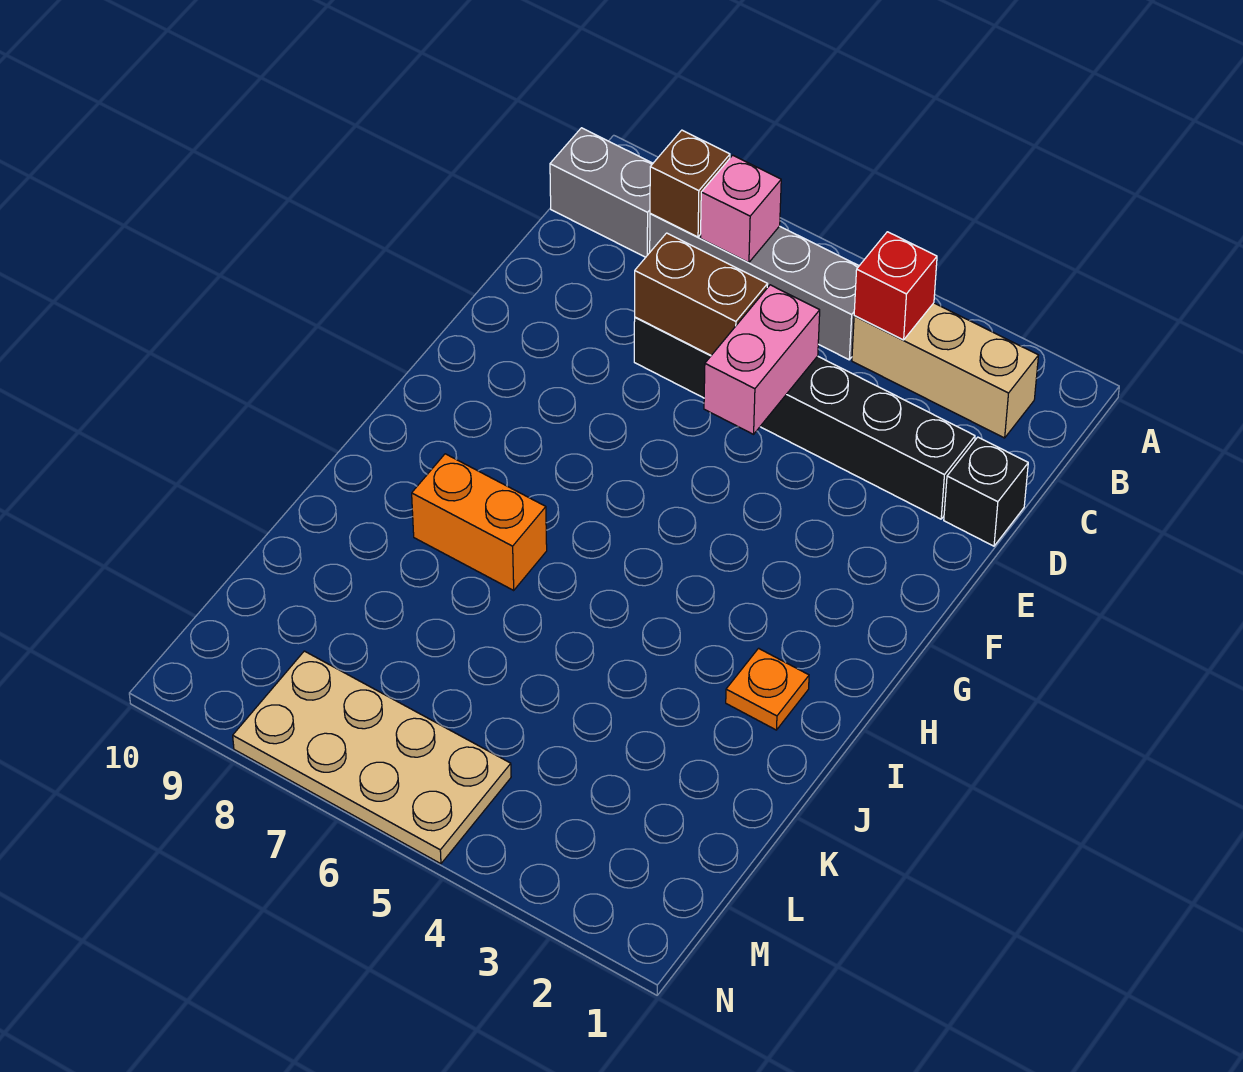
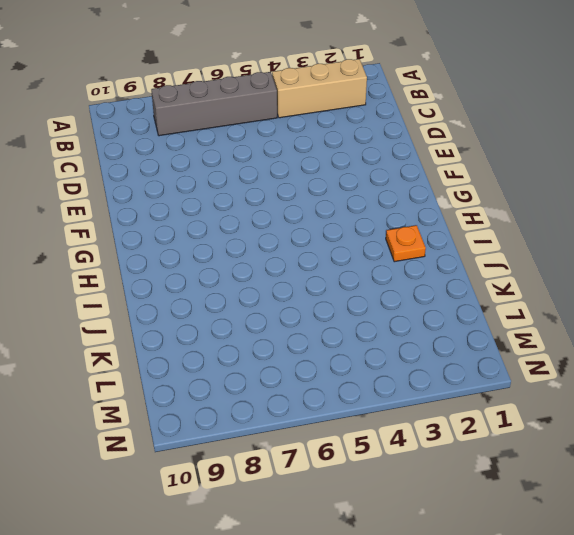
none -> grey brick B9:B10 level 1
none -> black brick D1 level 1
none -> black brick D2:D7 level 1

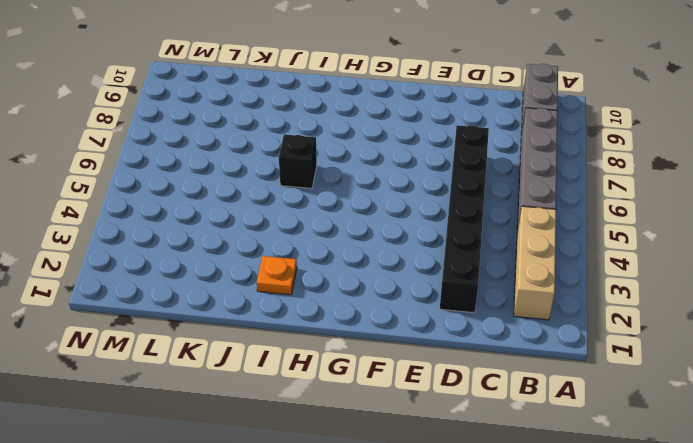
black brick I6 level 1 -> black brick D1 level 1
none -> orange brick I7:I8 level 1
none -> tan plate M5:N8 level 1
none -> red brick B4 level 2

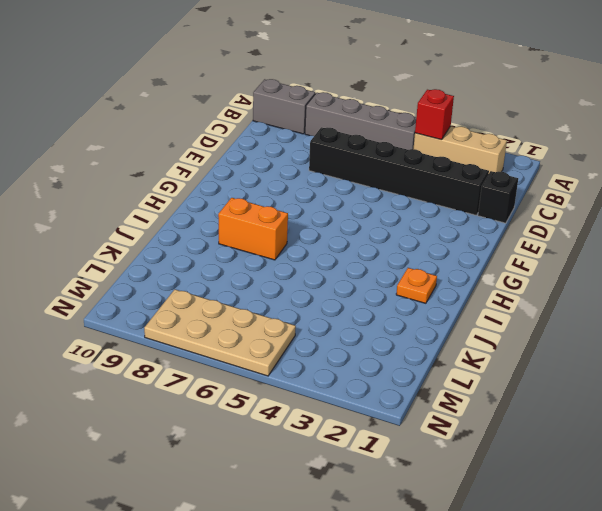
none -> pink brick B7 level 2
none -> brown brick B8 level 2
none -> pink brick D5:E5 level 2

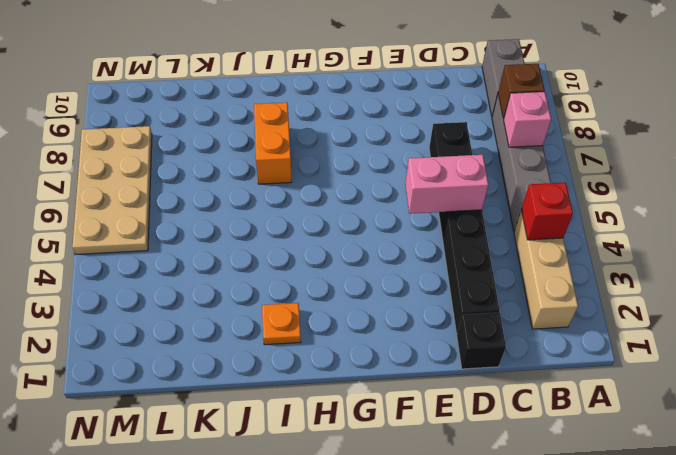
none -> brown brick D6:D7 level 2

